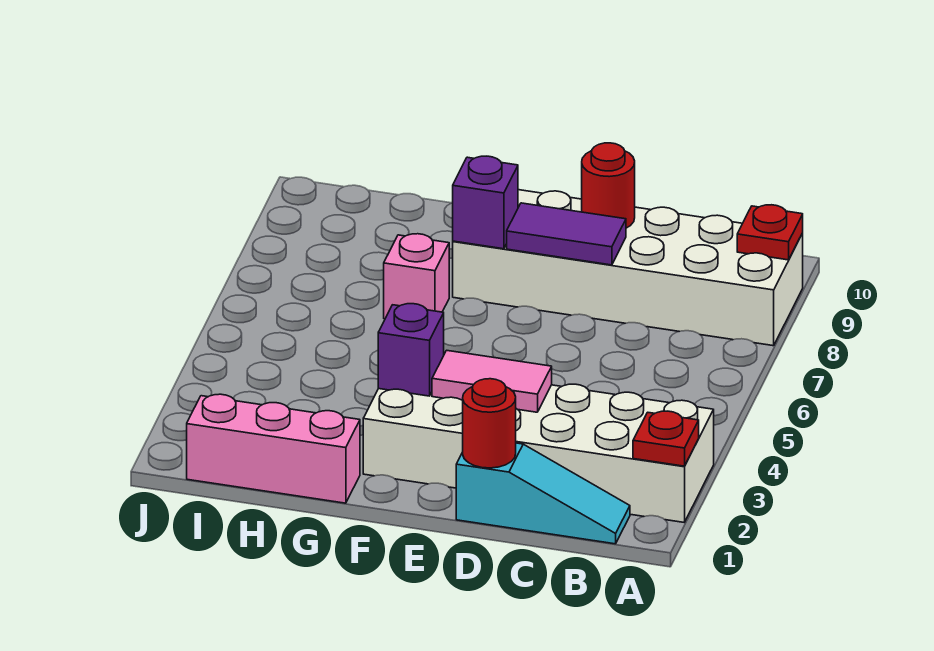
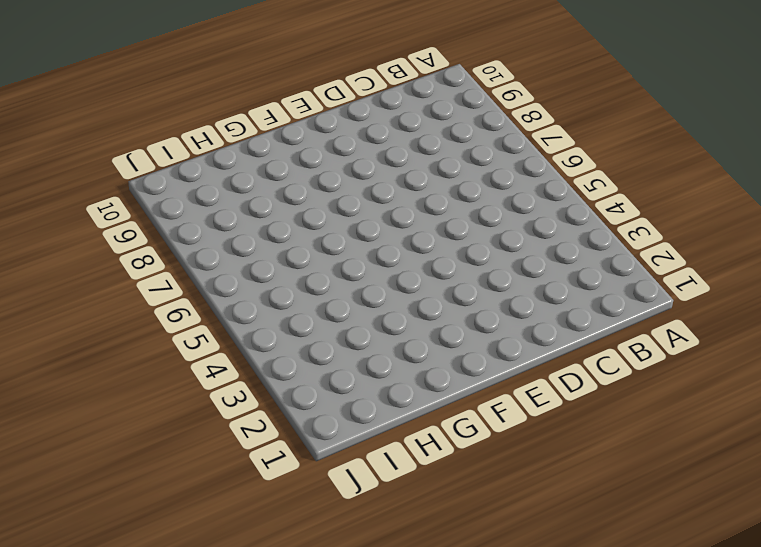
none -> white brick A2:F3 level 1
none -> white brick A8:F9 level 1
none -> cyan slope B1:D1 level 1 top D

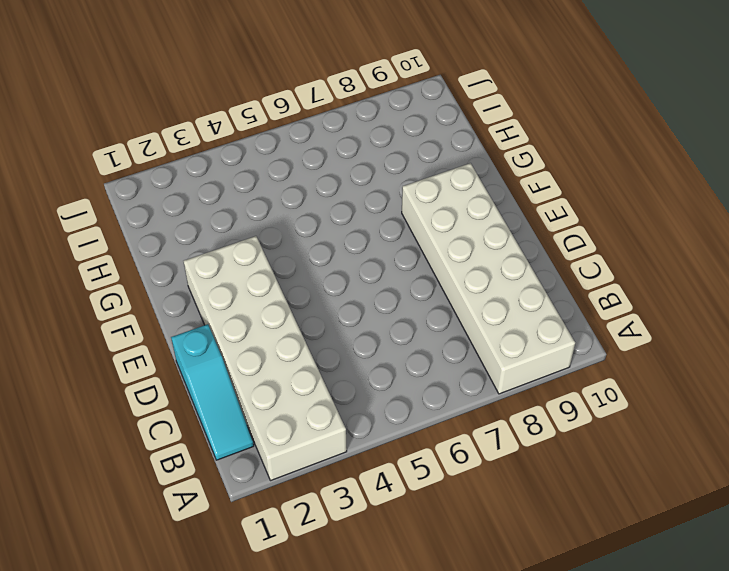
none -> pink brick G1:I1 level 1
none -> pink brick G7 level 1
none -> red plate A2 level 2

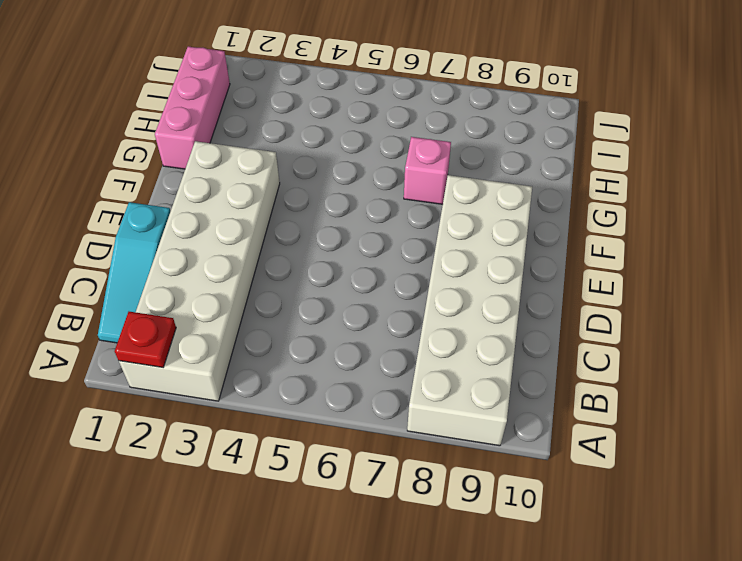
none -> red plate A9 level 2
none -> red round brick D1 level 2
none -> pink tile D3:E3 level 2

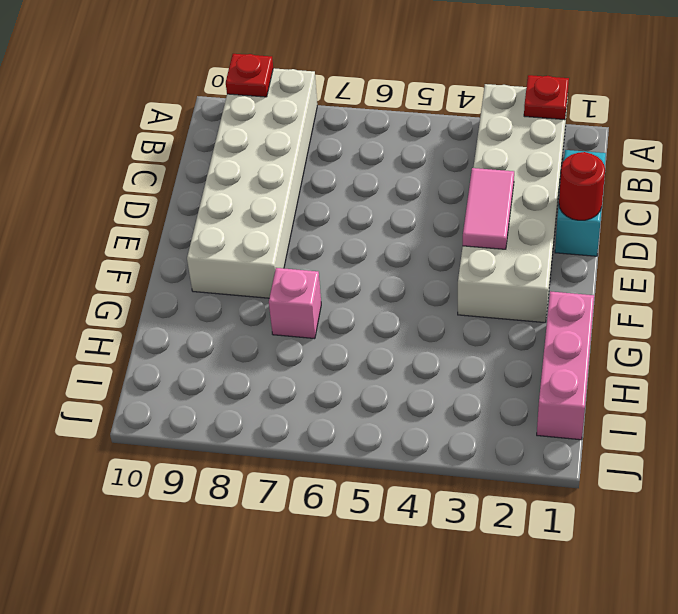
none -> purple tile D8:E8 level 2
none -> red round brick D9 level 2
none -> purple brick F3 level 2

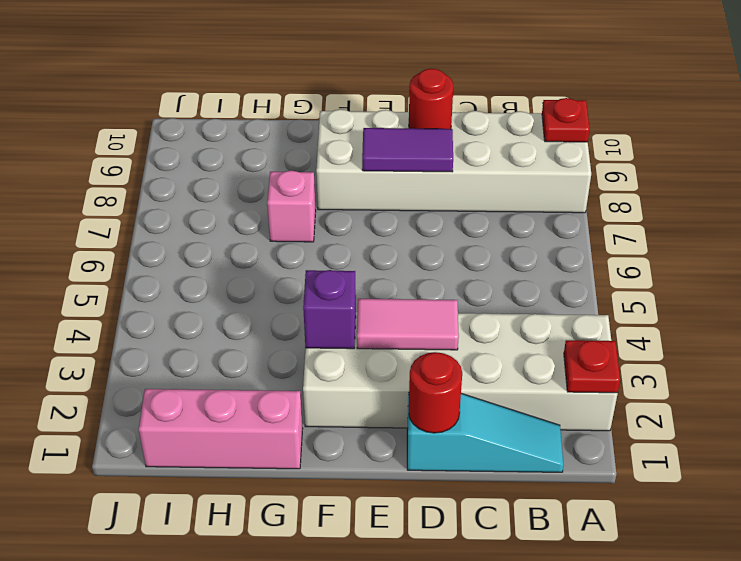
none -> purple brick F8 level 2

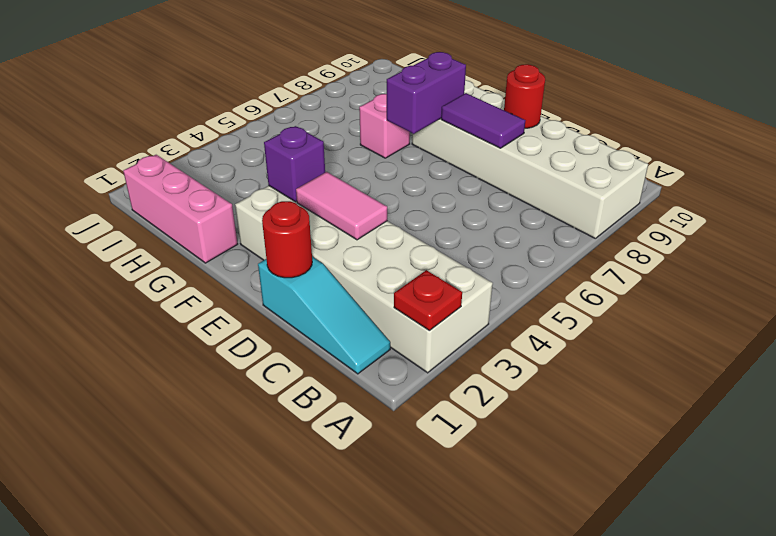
purple brick F7:F8 level 2 -> purple brick F8 level 2
none -> red plate A9 level 2

